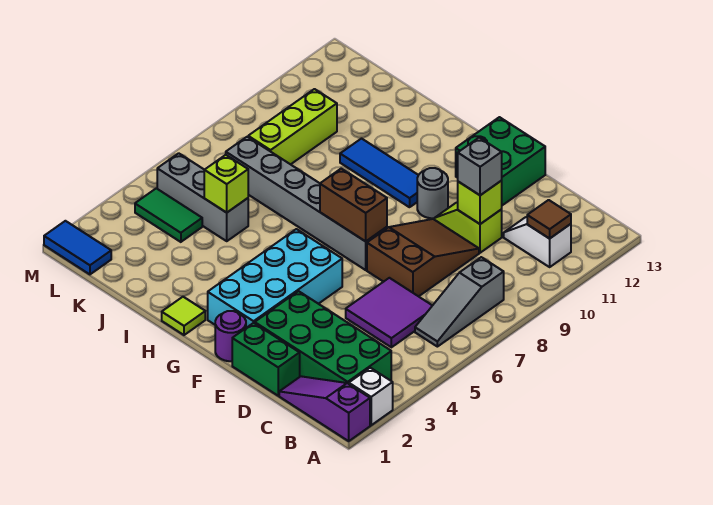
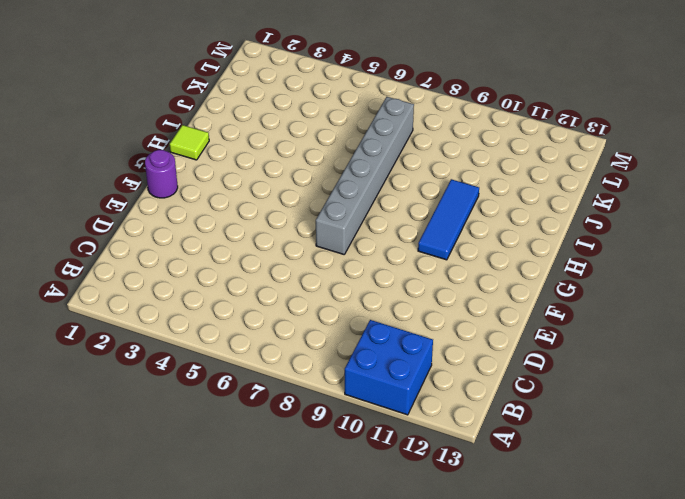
blue brick A10:B11 level 1 -> white slope B11:C11 level 1 top B
none -> purple slope A1:C1 level 1 top A
none -> white brick A2 level 1
none -> green brick B2:E3 level 1

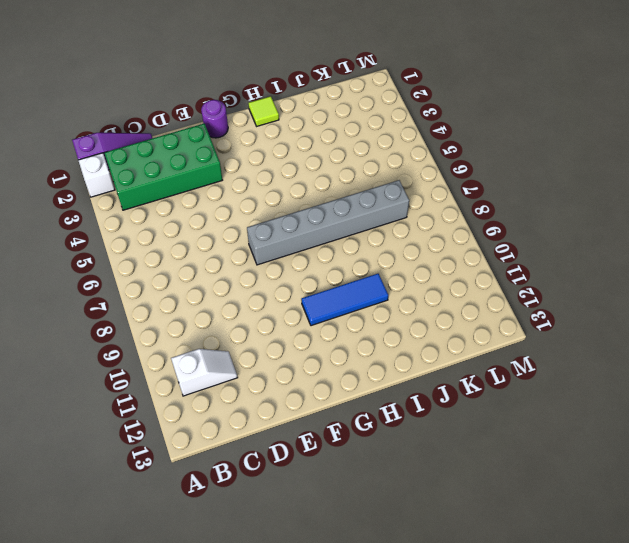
none -> grey slope B6:B8 level 1 top 8
none -> purple tile C5:D6 level 1
none -> green brick D1:E1 level 1

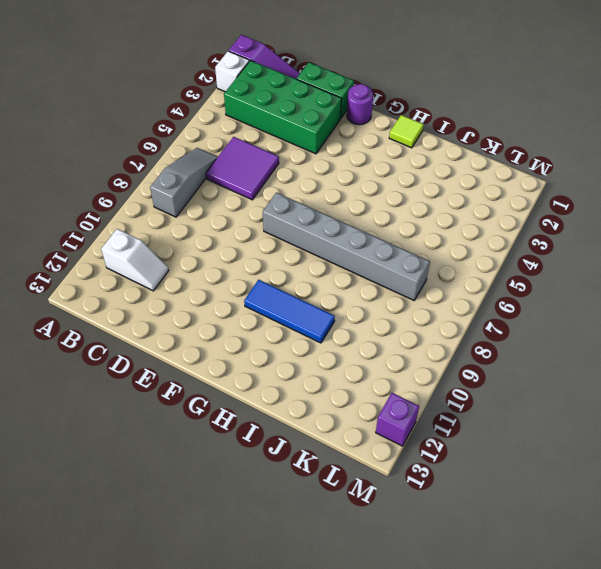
purple brick M12 level 1 -> none
none -> brown slope D7:E9 level 1 top 7
none -> lime slope D10:E10 level 1 top D
none -> green brick E12:F13 level 1

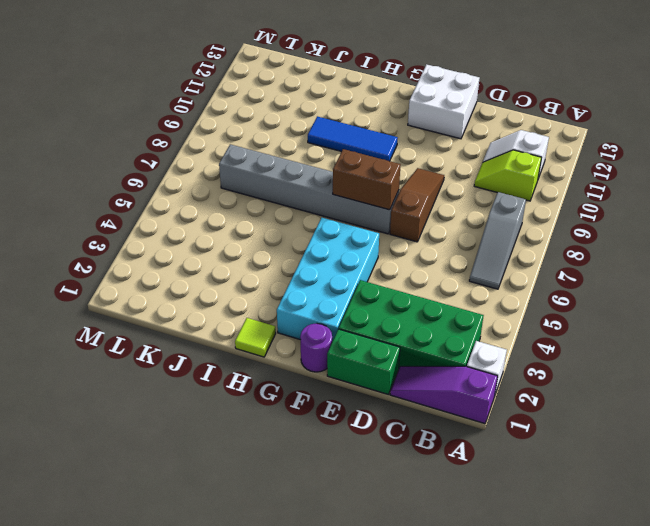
lime slope B10:C10 level 1 top B -> lime slope D10:E10 level 1 top D
brown slope E7:E9 level 1 top 7 -> brown slope D7:E9 level 1 top 7
white brick E12:F13 level 1 -> green brick E12:F13 level 1
none -> purple tile C5:D6 level 1
none -> grey round brick F10 level 1
none -> grey brick J5:L5 level 1

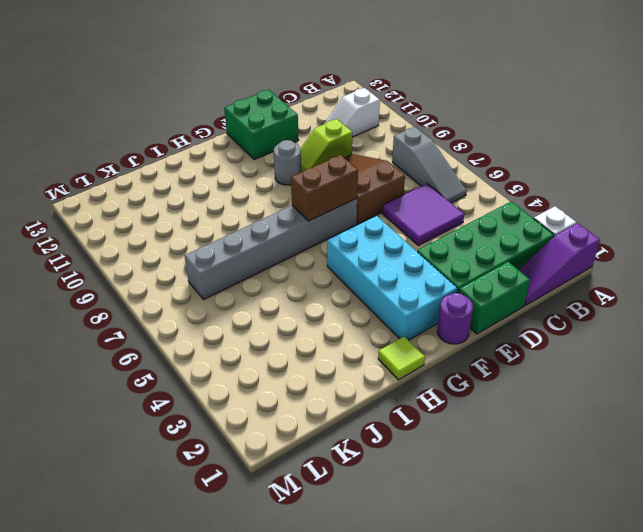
none -> blue tile G10:I10 level 1
none -> grey brick J5:L5 level 1
none -> green tile K4:L4 level 1

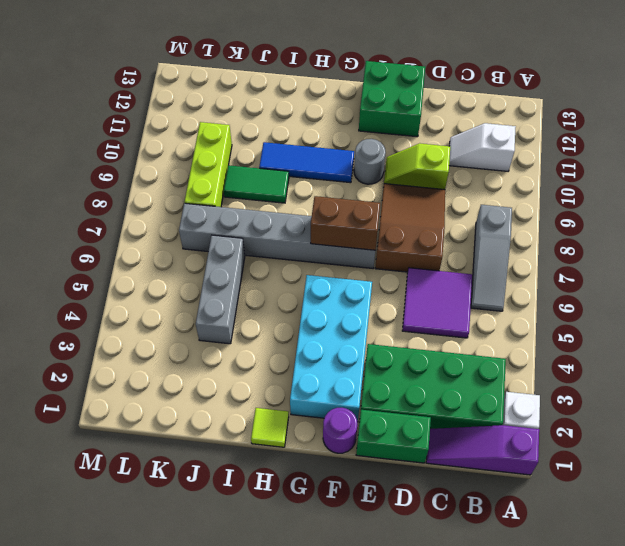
green tile I9:J9 level 1 -> green tile K4:L4 level 1
grey brick J4:J6 level 1 -> grey brick J5:L5 level 1
none -> blue tile L1:M1 level 1
none -> brown tile B11 level 2
none -> lime brick D10 level 2

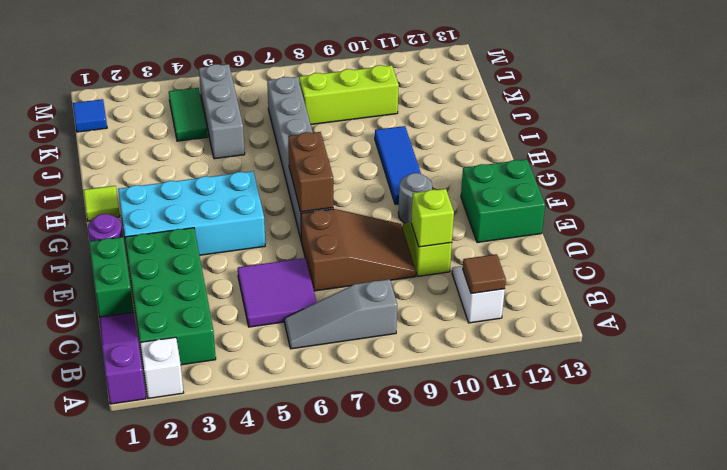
blue tile L1 level 1 -> blue tile L1:M1 level 1
none -> lime brick J5 level 2
none -> grey brick D10 level 3

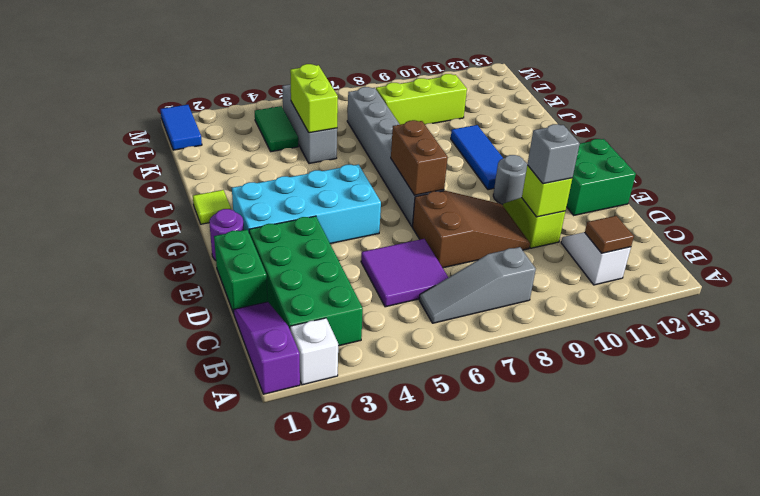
lime brick J5:K5 level 2 -> lime brick J5 level 2

